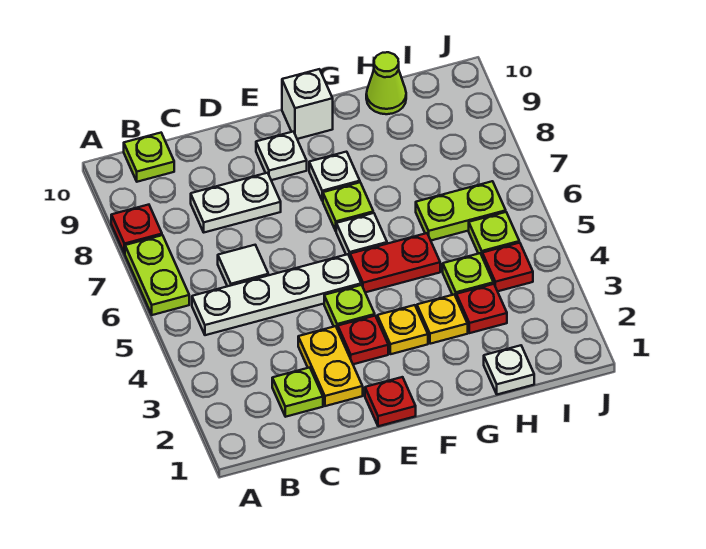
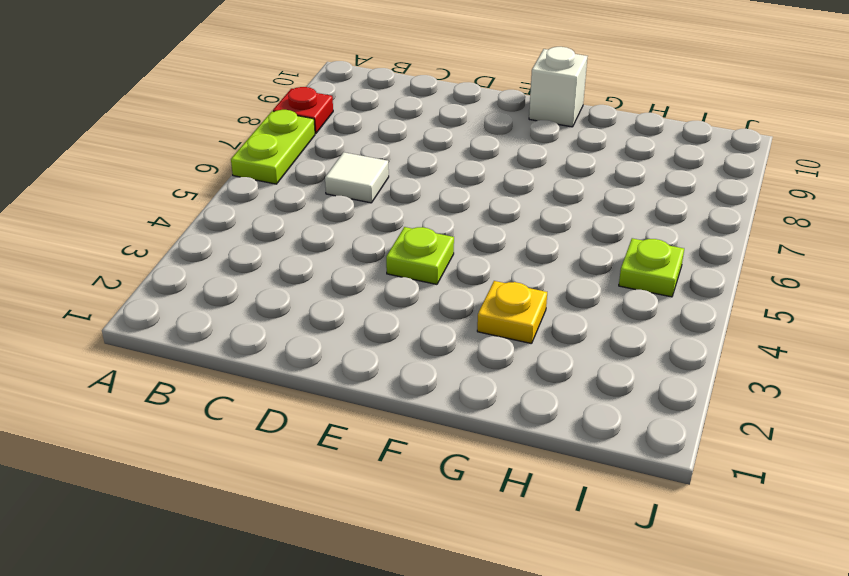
none -> white plate B5:E5 level 1
none -> lime plate B10 level 1
none -> lime plate C2 level 1

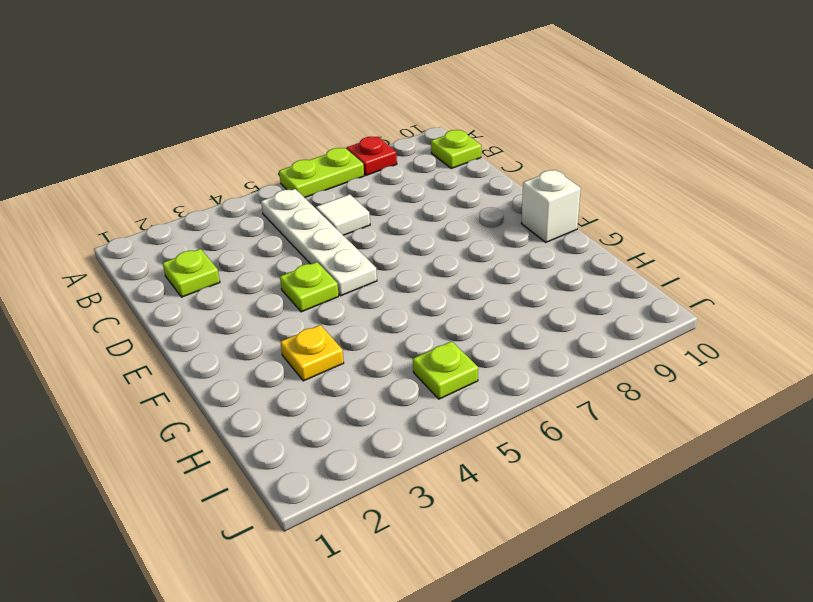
none -> white plate C8:D8 level 1
none -> yellow plate D2:D3 level 1
none -> red plate E1 level 1

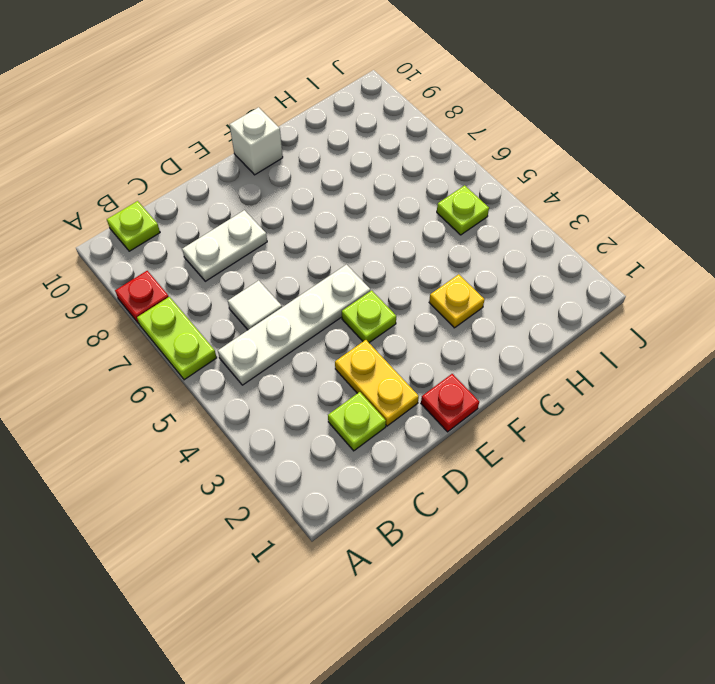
none -> red plate E3 level 1
none -> white plate E9 level 1
none -> yellow plate F3 level 1

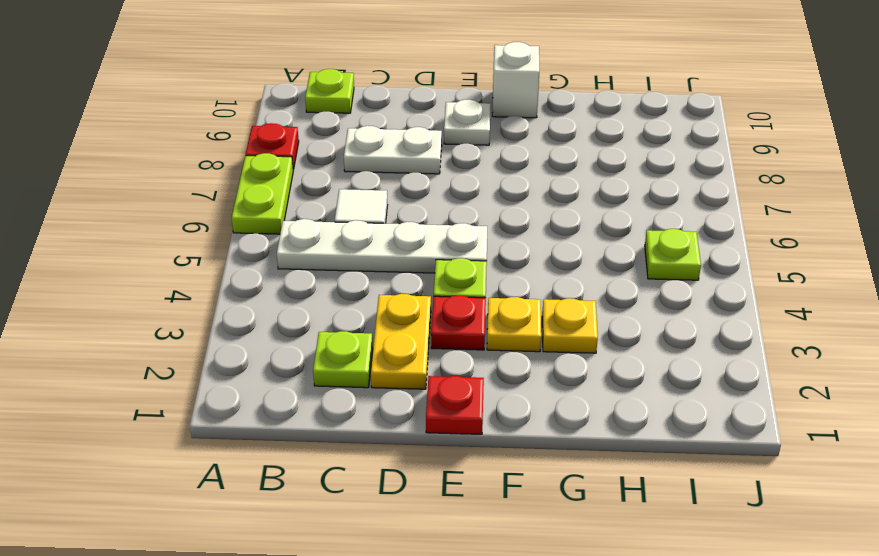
none -> red plate F5:G5 level 1
none -> white plate F6 level 1
none -> lime plate F7 level 1

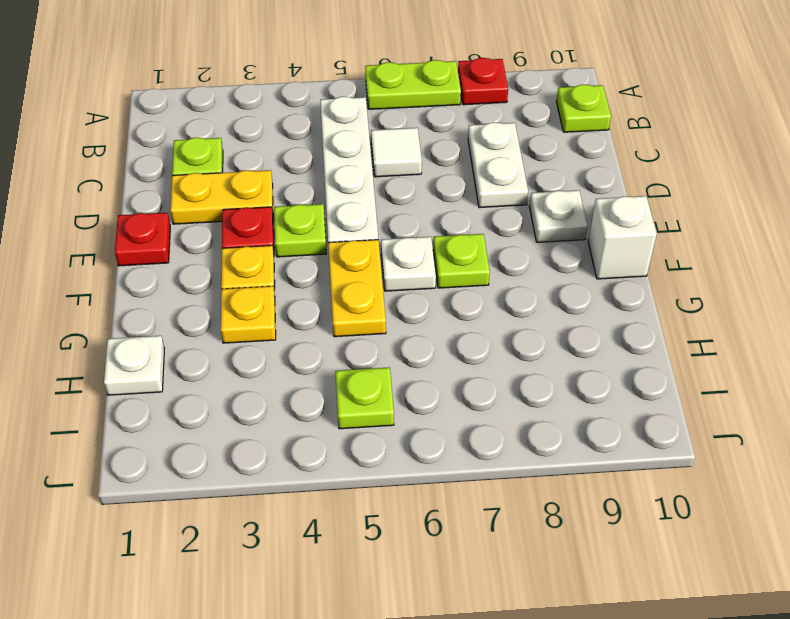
yellow plate F5:G5 level 1 -> red plate F5:G5 level 1
none -> white plate F8 level 1
none -> red plate H3 level 1
none -> lime plate H4 level 1

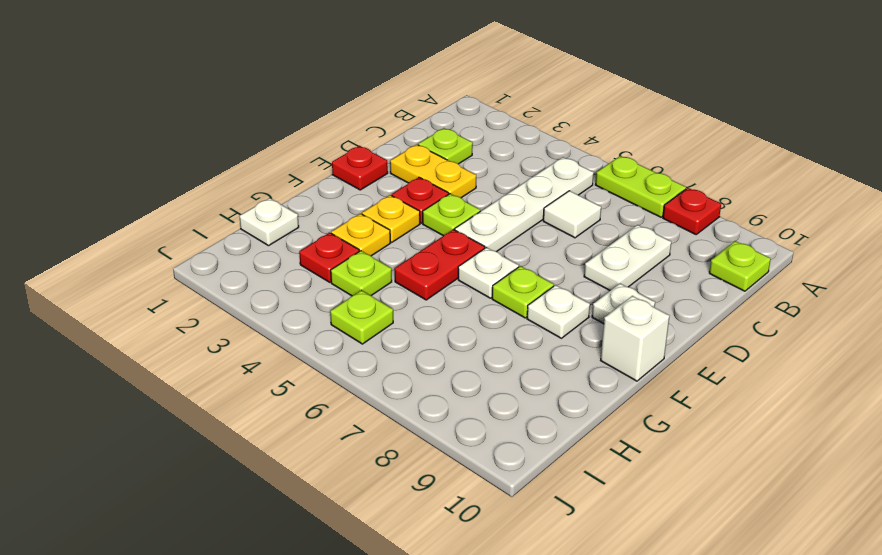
none -> lime plate H6:I6 level 1
none -> lime cone H10 level 1
none -> red plate I4 level 1

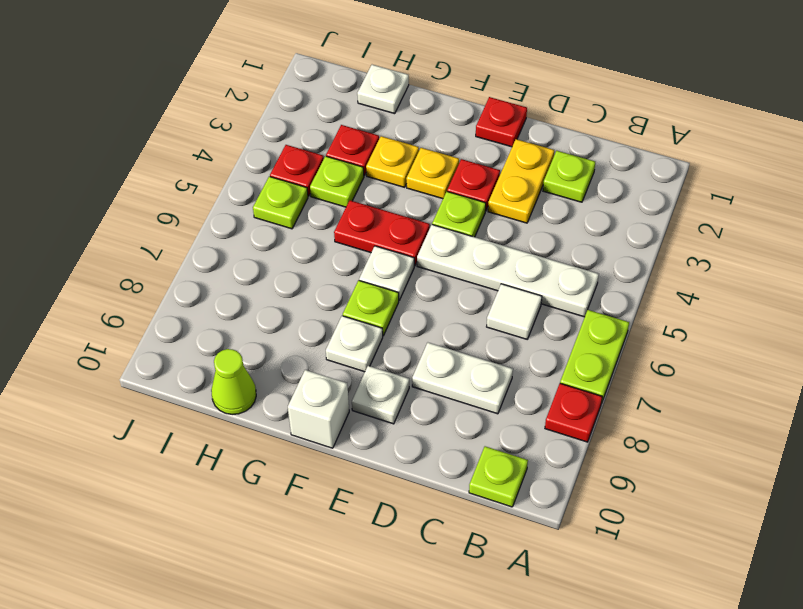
none -> lime plate H6:I6 level 1

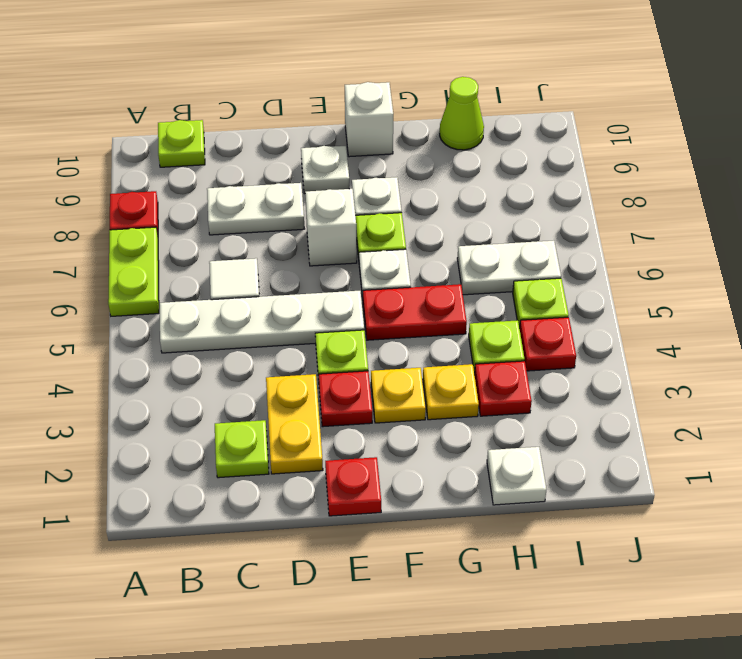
white brick E7 level 1 -> none
white plate H6:I6 level 1 -> lime plate H6:I6 level 1

